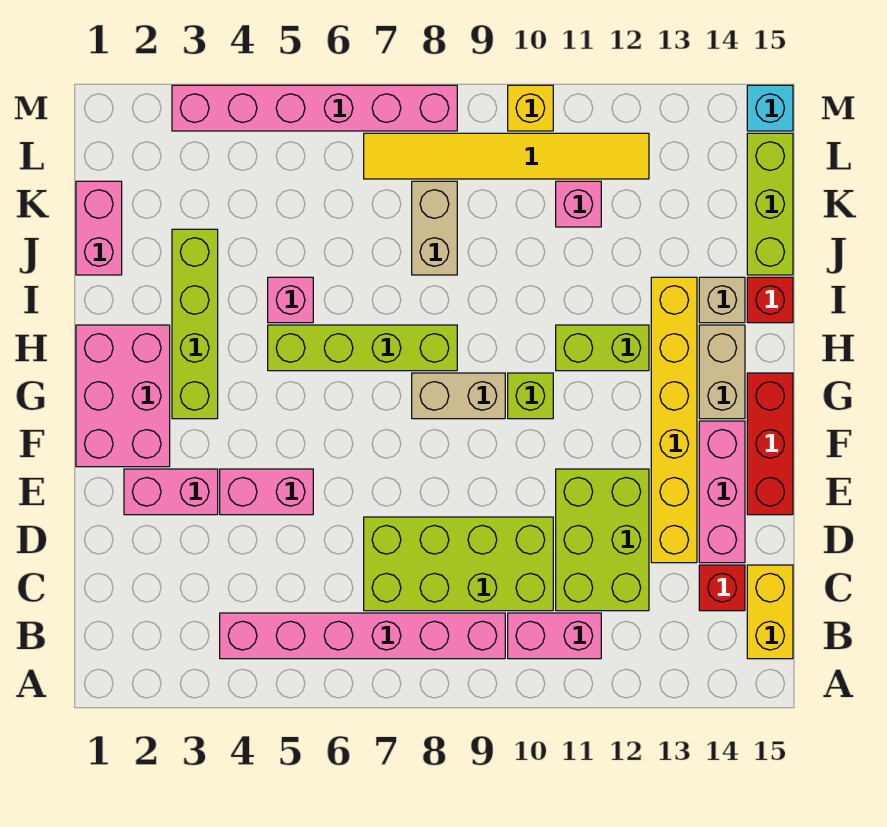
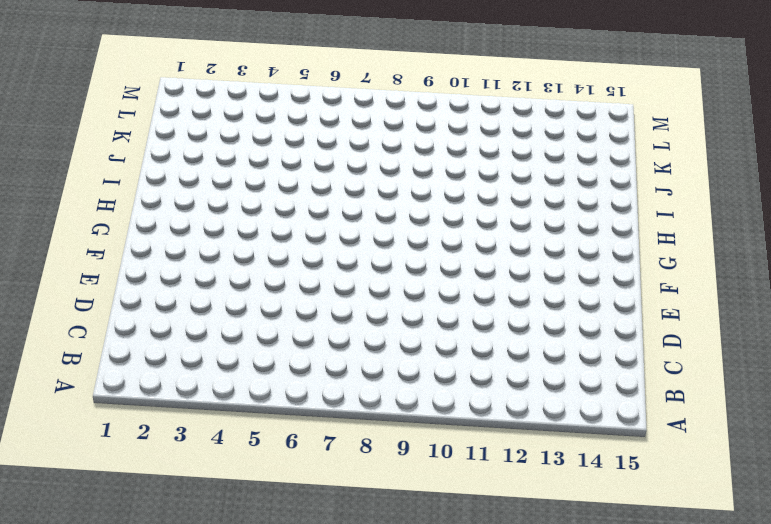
none -> pink brick B4:B9 level 1
none -> pink brick B10:B11 level 1
none -> yellow brick B15:C15 level 1

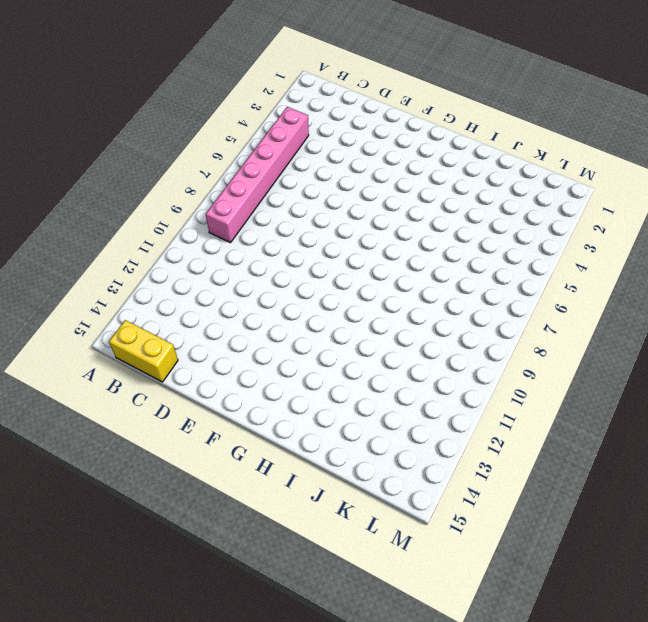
none -> pink brick B10:B11 level 1
none -> lime brick C7:D10 level 1
none -> lime brick C11:E12 level 1

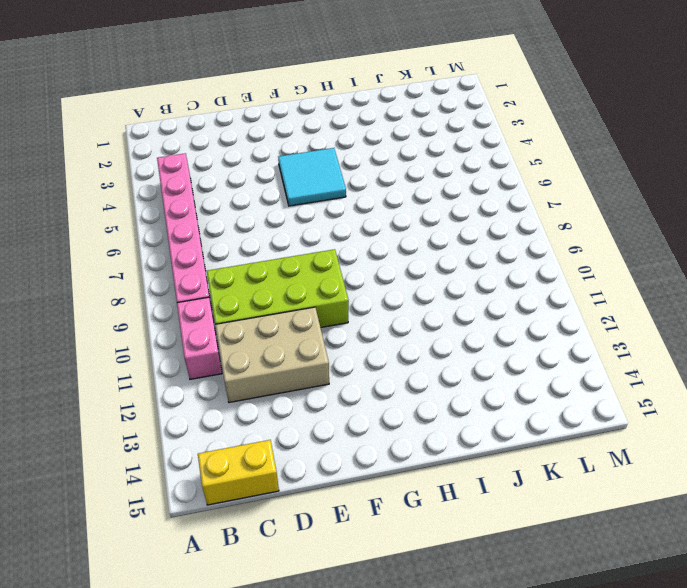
lime brick C9:F10 level 1 -> lime brick C7:D10 level 1
tan brick C11:E12 level 1 -> lime brick C11:E12 level 1
cyan tile F4:G5 level 1 -> none
none -> red brick C14 level 1
none -> yellow brick D13:I13 level 1
none -> pink brick D14:F14 level 1

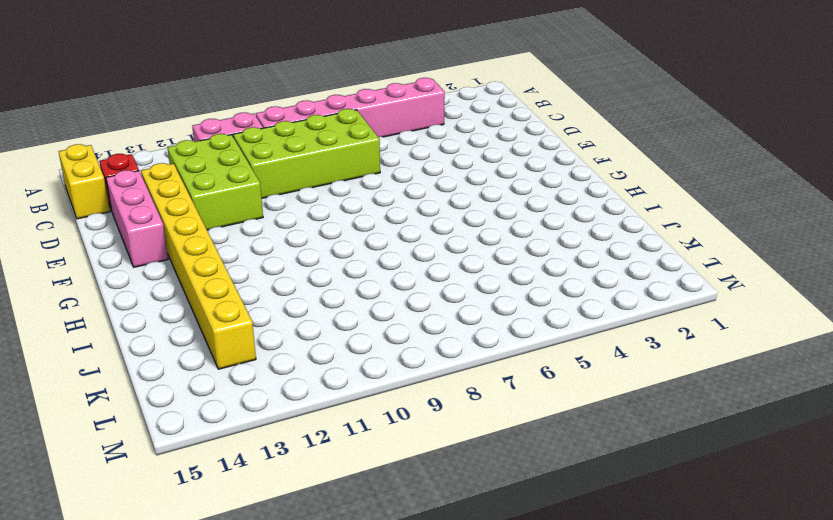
yellow brick D13:K13 level 1 -> yellow brick D13:I13 level 1
none -> pink brick E2:E3 level 1
none -> pink brick E4:E5 level 1
none -> red brick E15:G15 level 1

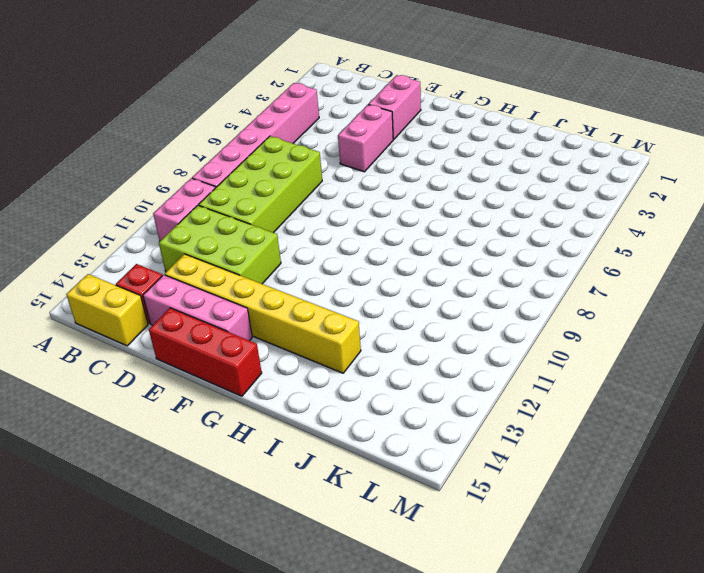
none -> pink brick F1:H2 level 1
none -> lime brick G3:J3 level 1
none -> tan brick G8:G9 level 1

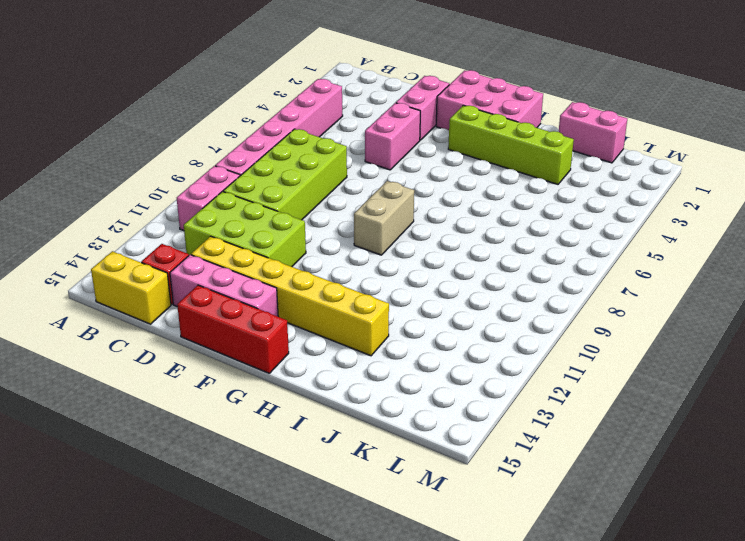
none -> lime brick G10 level 1
none -> tan brick G14:H14 level 1
none -> lime brick H5:H8 level 1

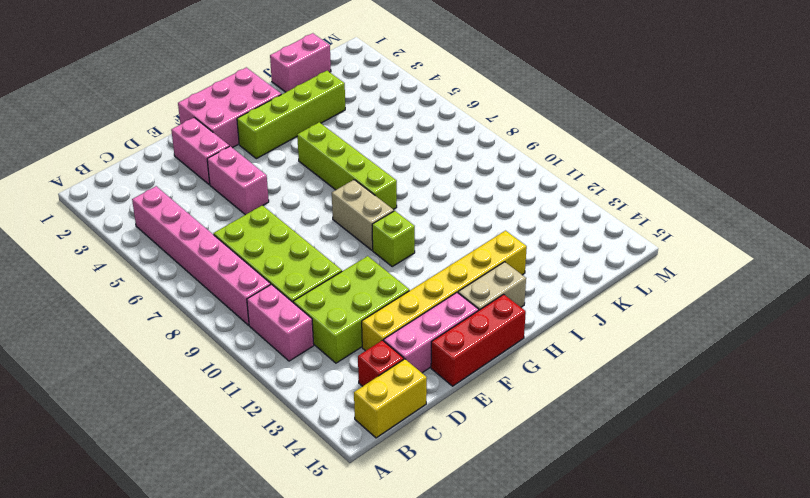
none -> lime brick H11:H12 level 1
none -> pink brick I5 level 1
none -> tan brick I14 level 1

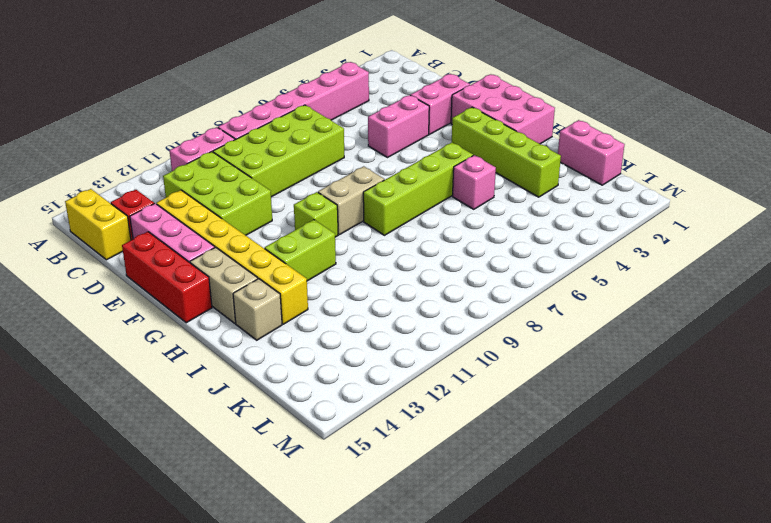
none -> red brick I15 level 1
none -> tan brick J8:K8 level 1
none -> lime brick J15:L15 level 1

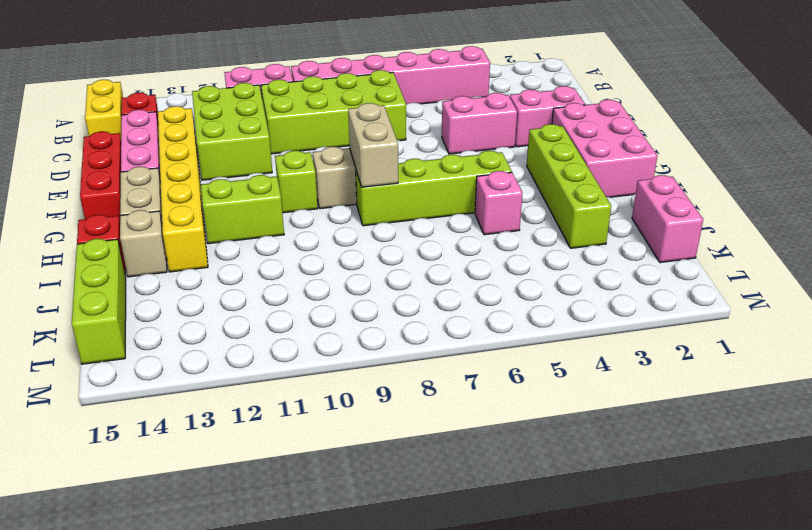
tan brick G8:H8 level 2 -> tan brick J8:K8 level 1
none -> pink brick K11 level 1
none -> yellow tile L7:L12 level 1
none -> pink brick M3:M8 level 1

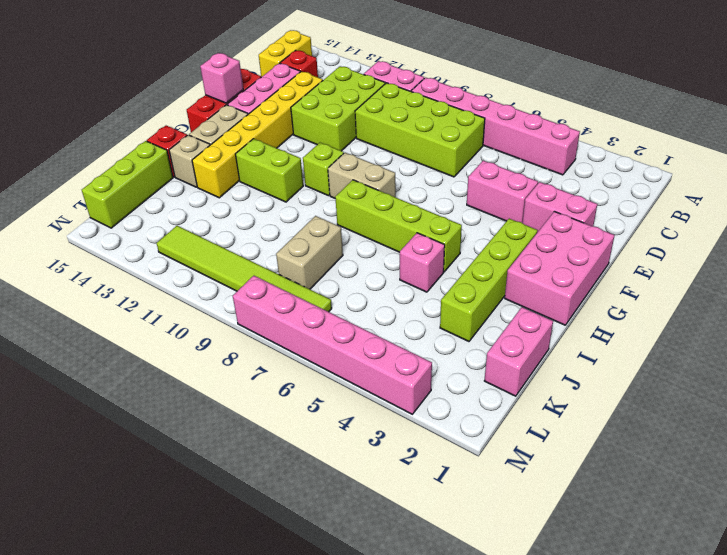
pink brick F15 level 2 -> pink brick K11 level 1
lime tile L7:L12 level 1 -> yellow tile L7:L12 level 1
none -> yellow brick M10 level 1
none -> cyan brick M15 level 1

